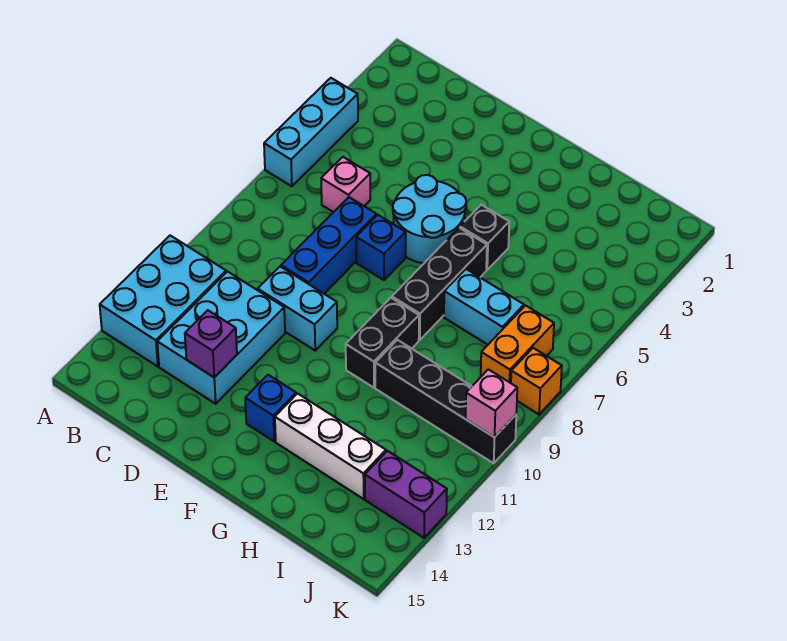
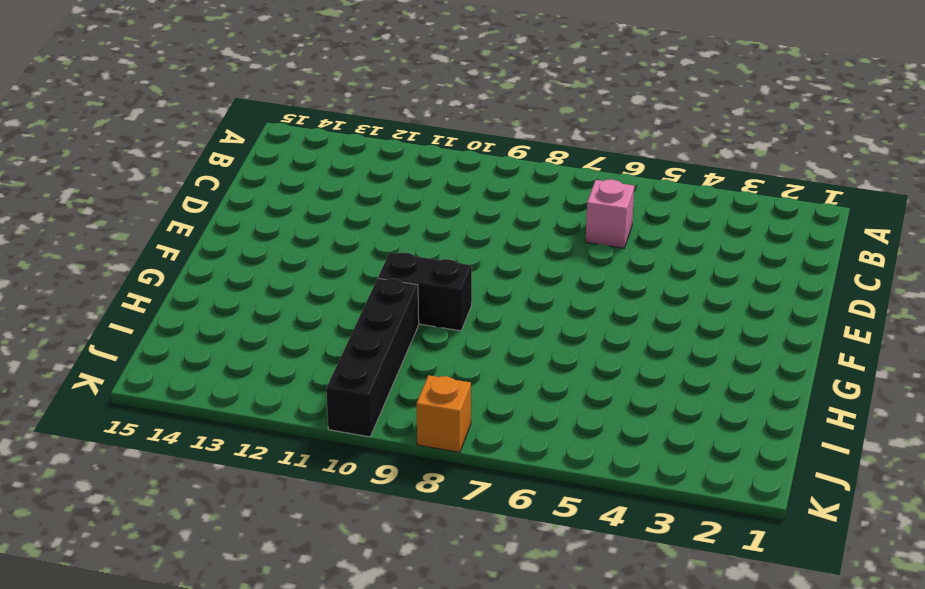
none -> cyan brick A4:A6 level 1
none -> cyan brick A11:B13 level 1
none -> cyan brick C11:D13 level 1

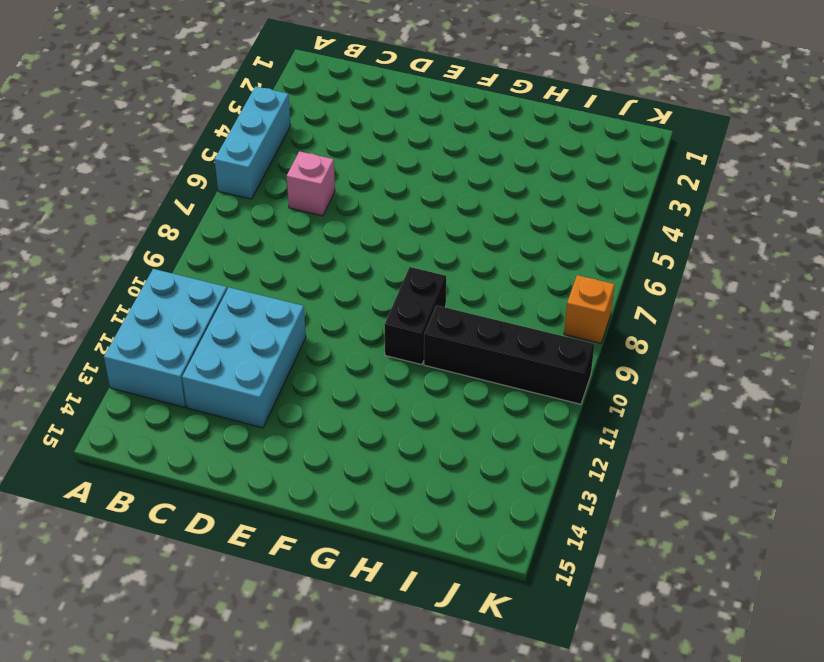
none -> blue brick D7:D9 level 1
none -> cyan brick D10:E10 level 1
none -> cyan round brick E5:F6 level 1

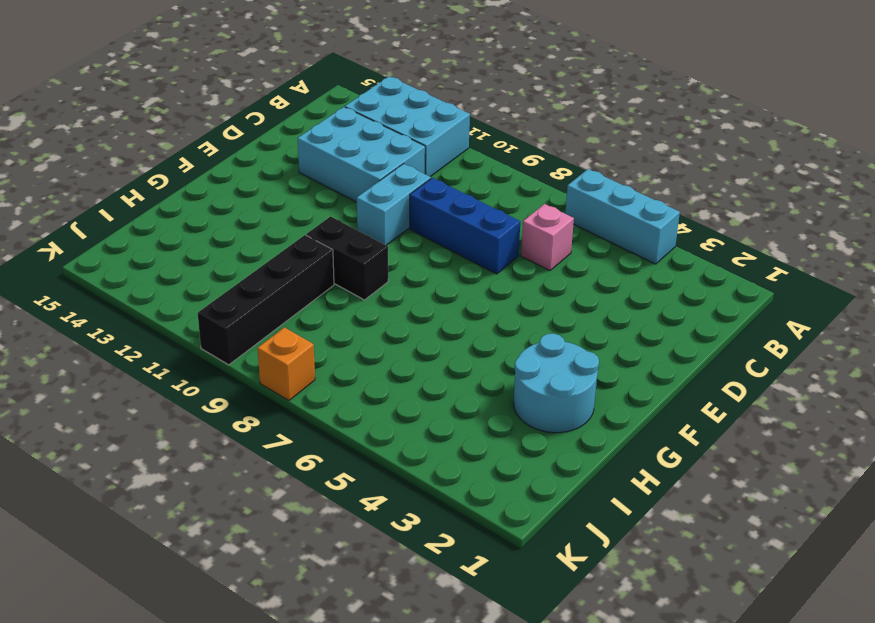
cyan round brick G2:H3 level 1 -> cyan round brick E5:F6 level 1
none -> blue brick E7 level 1
none -> blue brick F13 level 1
none -> black brick G5 level 1

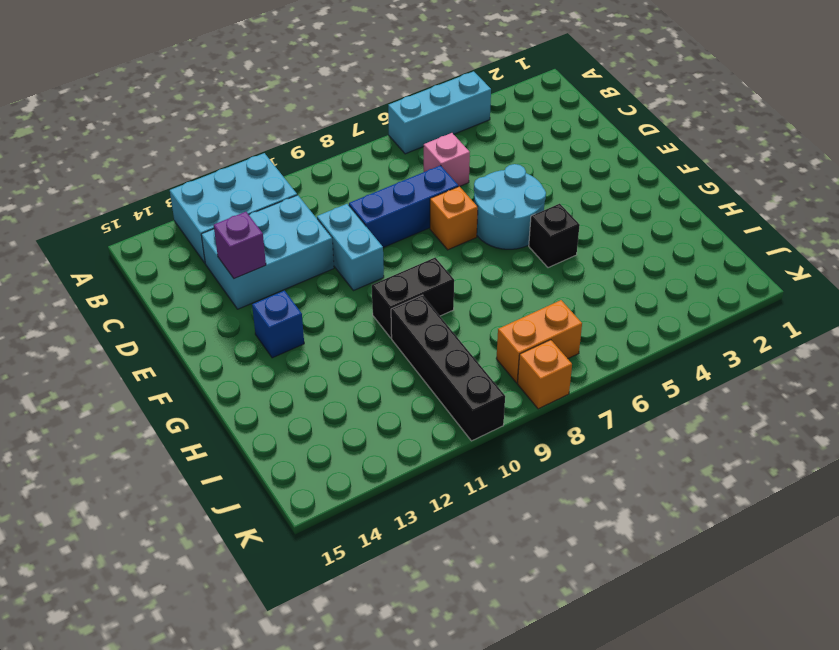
orange brick E7 level 1 -> blue brick E7 level 1
none -> black brick G6:G8 level 1
none -> white brick G13:I13 level 1
none -> cyan brick H7:I7 level 1

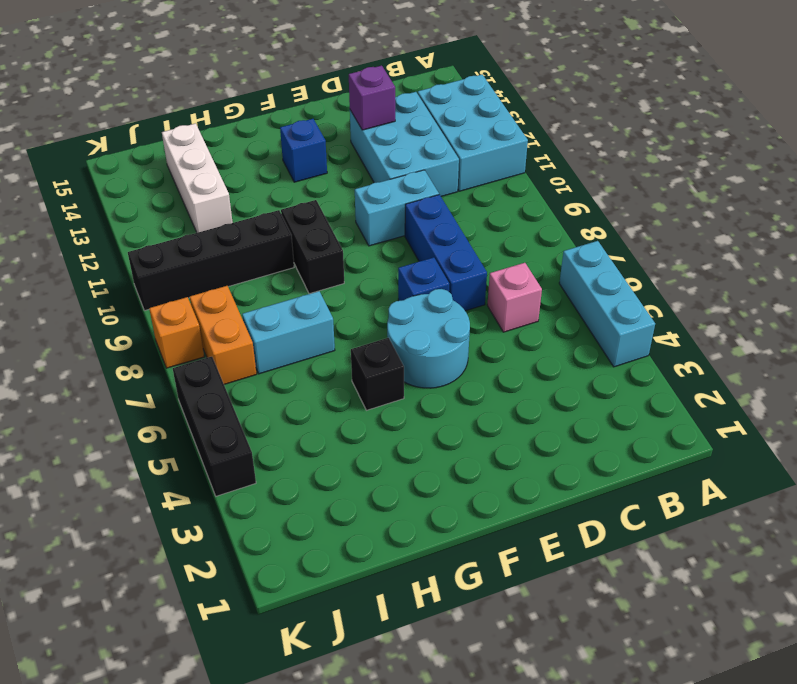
white brick I12:I14 level 1 -> white brick G13:I13 level 1
black brick K4:K6 level 1 -> black brick G6:G8 level 1
none -> purple brick J13:K13 level 1
none -> pink brick K10 level 2

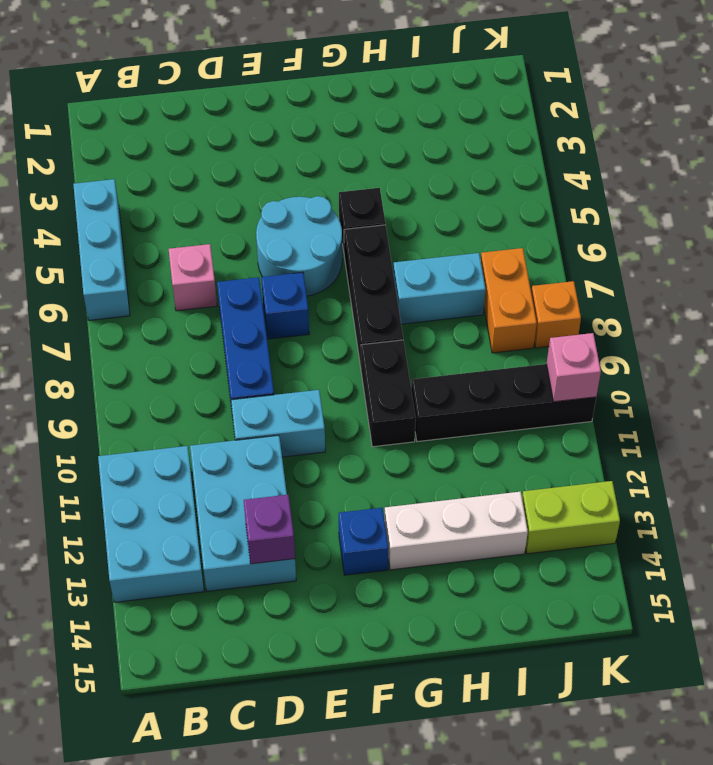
lime brick J13:K13 level 1 -> purple brick J13:K13 level 1

